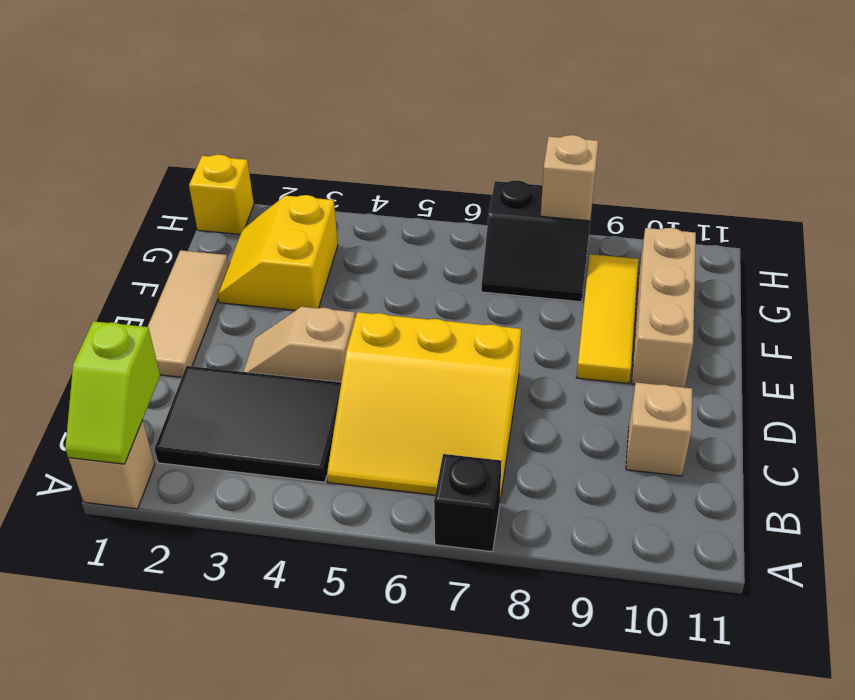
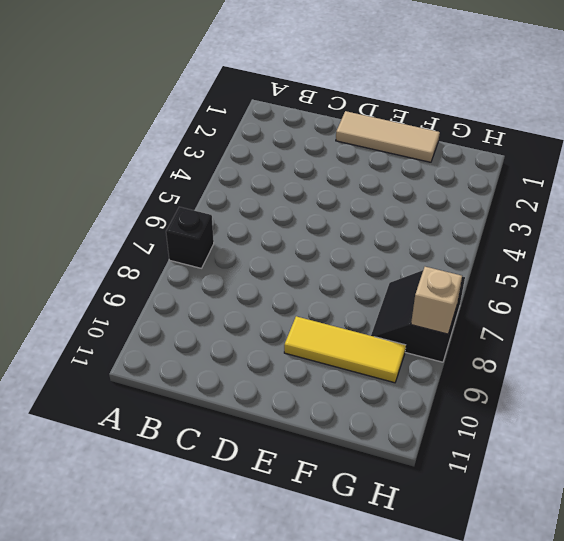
none -> tan brick A1 level 1
none -> black tile B2:C4 level 1
none -> yellow slope B5:D7 level 1 top D

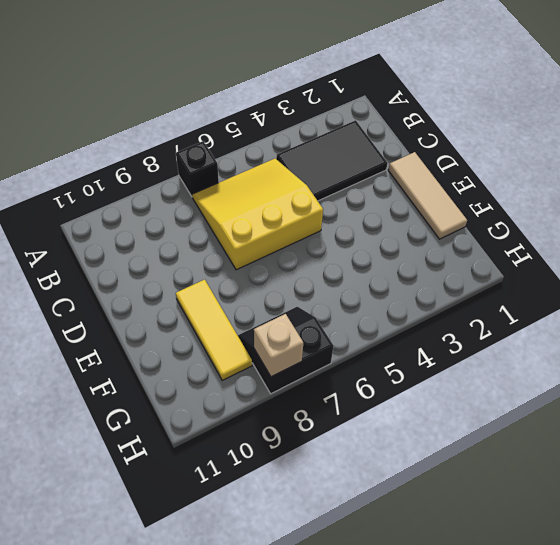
none -> tan brick A1 level 1
none -> tan brick C10 level 1
none -> tan slope D3:D4 level 1 top 4

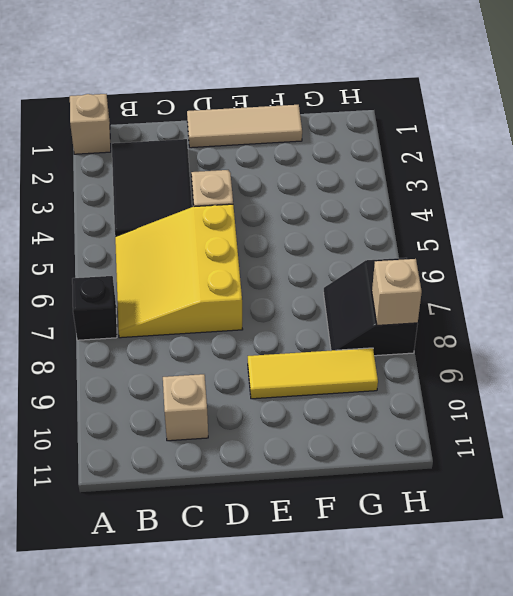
none -> tan brick E10:G10 level 1
none -> yellow slope F2:G3 level 1 top 3
none -> yellow brick H1 level 1

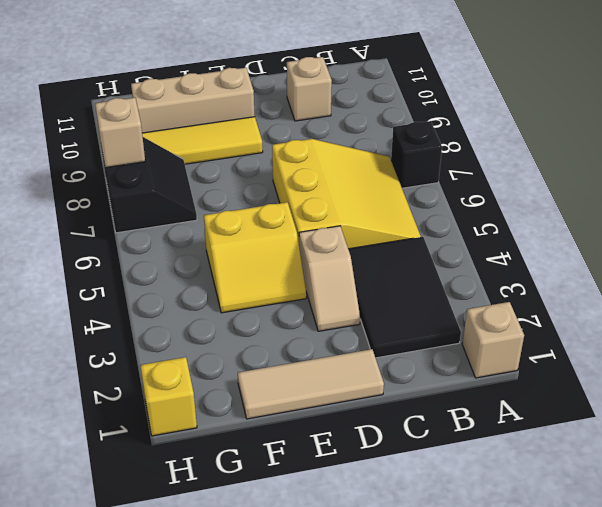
yellow slope E4:F5 level 1 top 5 -> yellow slope F2:G3 level 1 top 3
none -> lime slope A1:B1 level 2 top B

